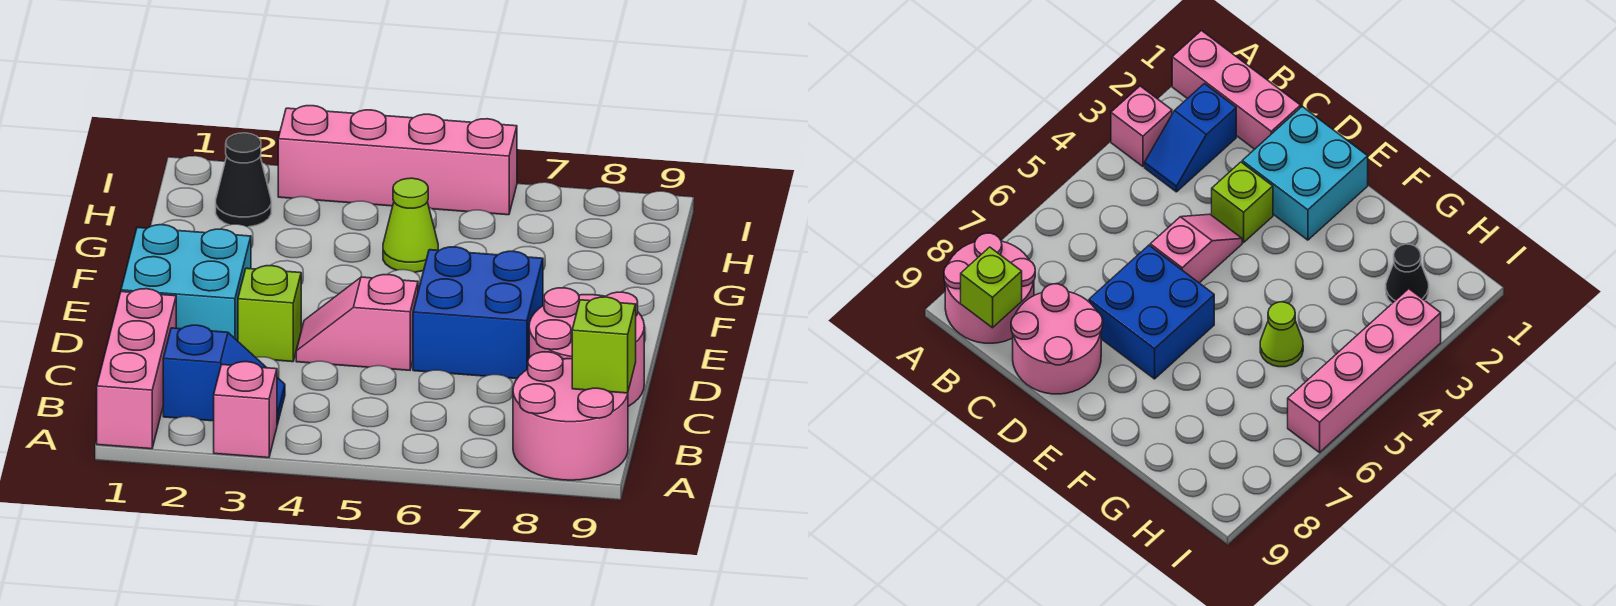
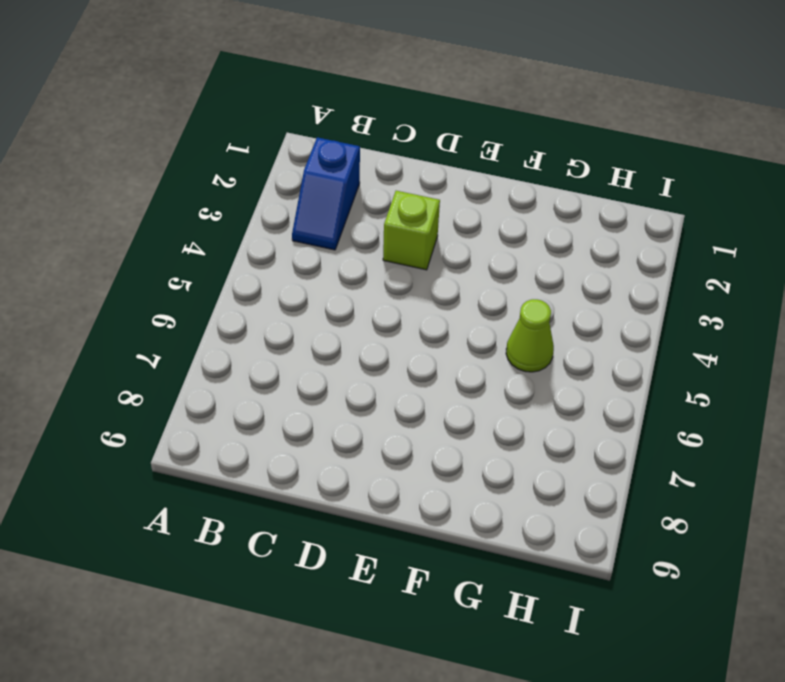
none -> pink brick A1:C1 level 1
none -> pink brick A3 level 1
none -> pink round brick A8:B9 level 1

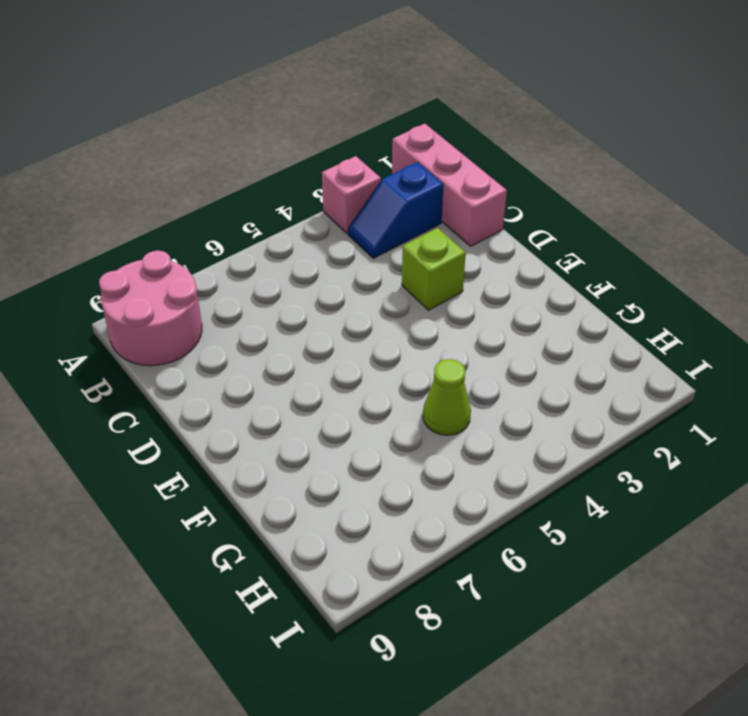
none -> pink round brick C8:D9 level 1
none -> cyan brick D1:E2 level 1
none -> pink slope D4:D5 level 1 top 5

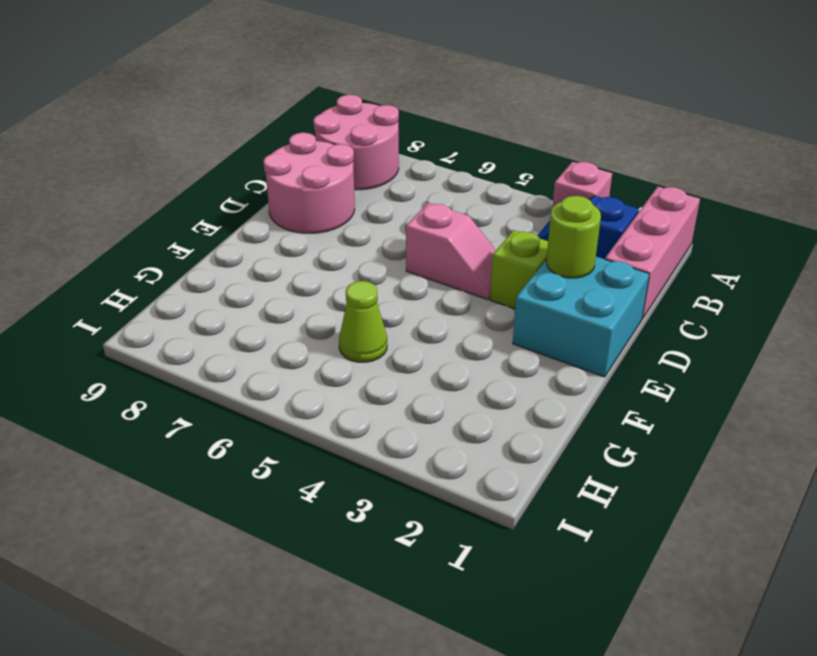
lime round brick D2 level 2 -> none
none -> blue brick D6:E7 level 1
none -> black cone H2 level 1
none -> pink brick I3:I6 level 1

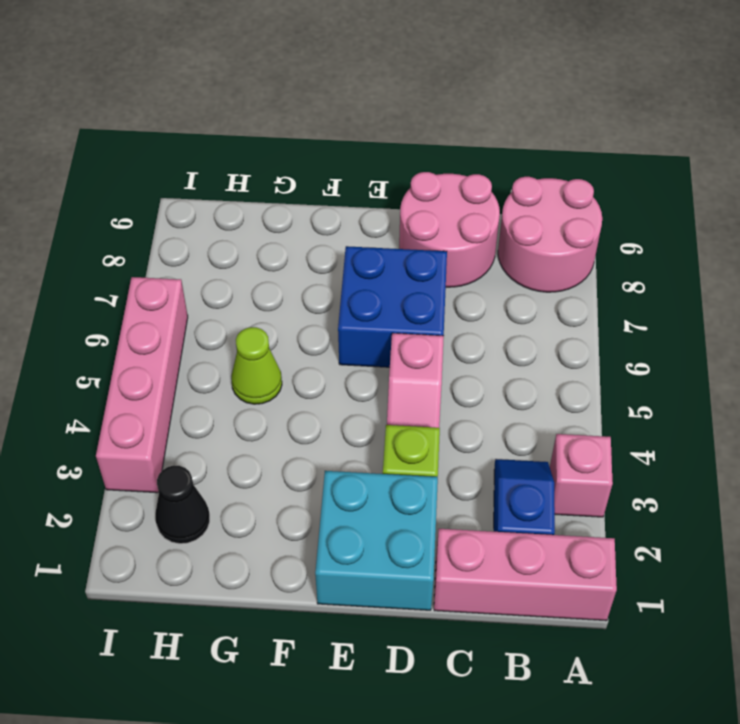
none -> lime brick B9 level 2

